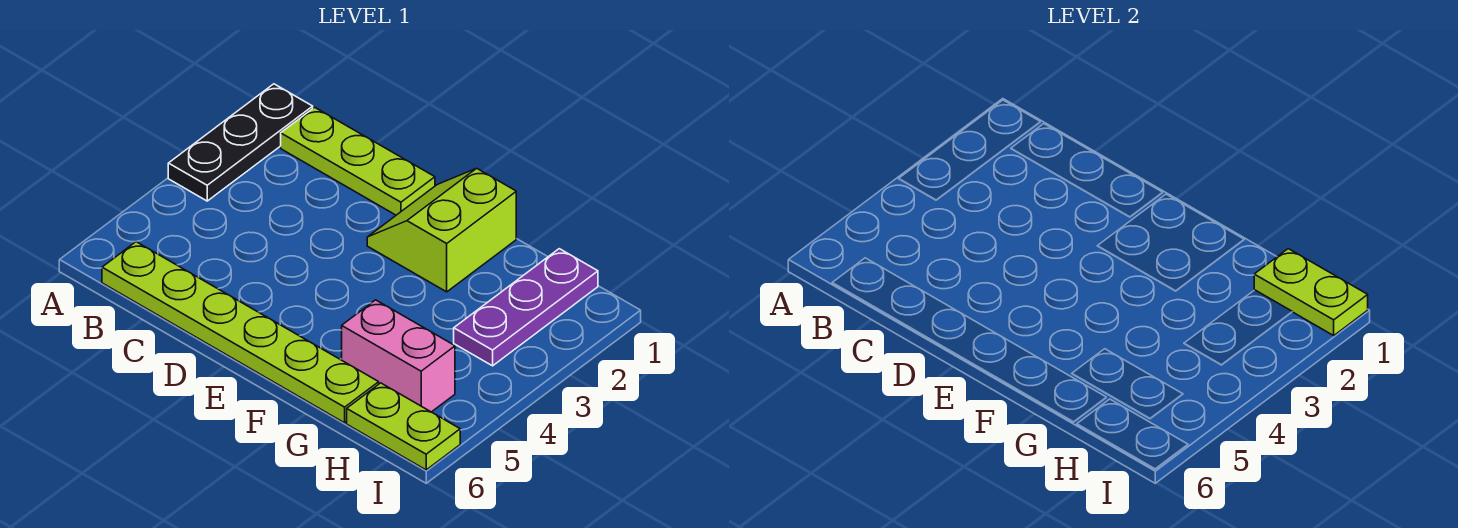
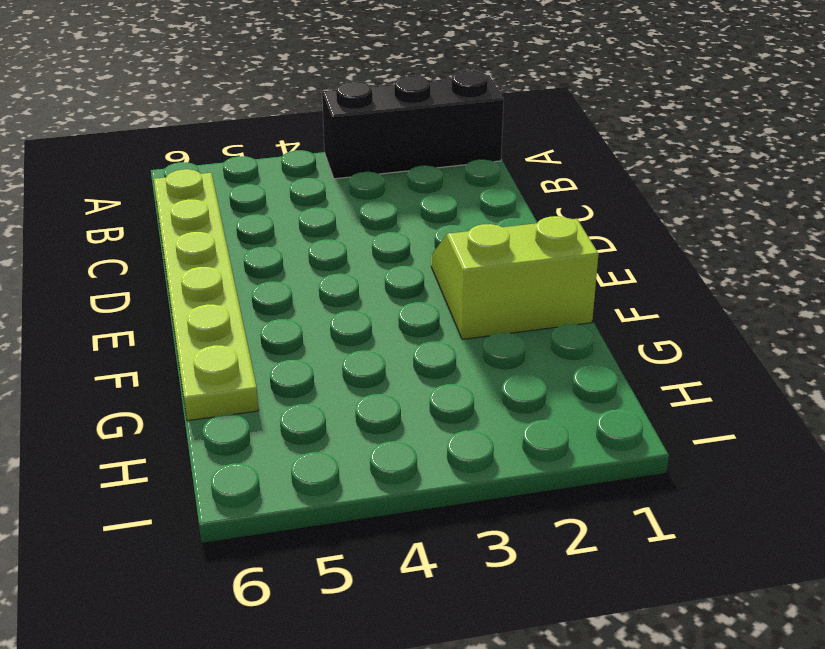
black brick A1:A3 level 1 -> black plate A1:A3 level 1
none -> lime plate B1:D1 level 1
none -> pink brick G5:H5 level 1

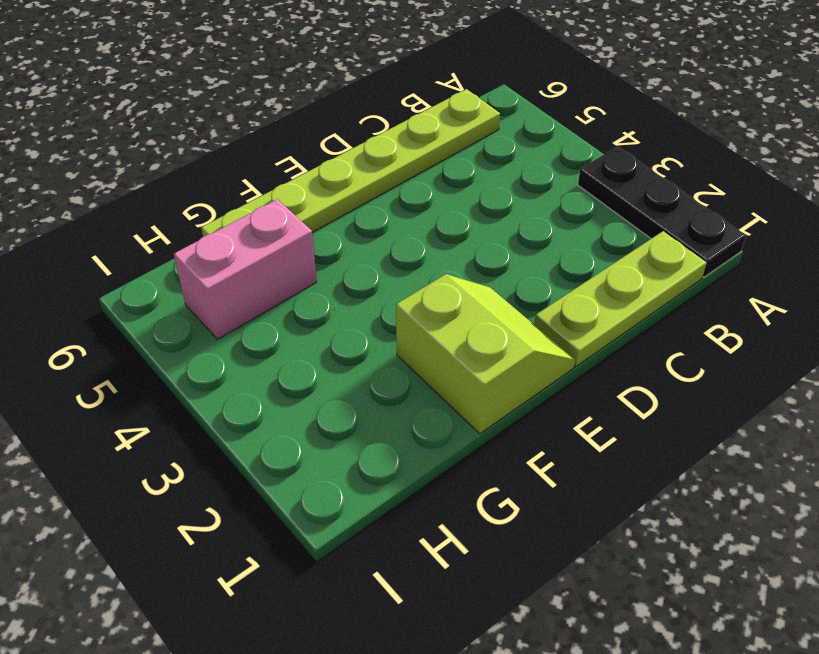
none -> purple plate H1:H3 level 1
none -> lime plate H6:I6 level 1

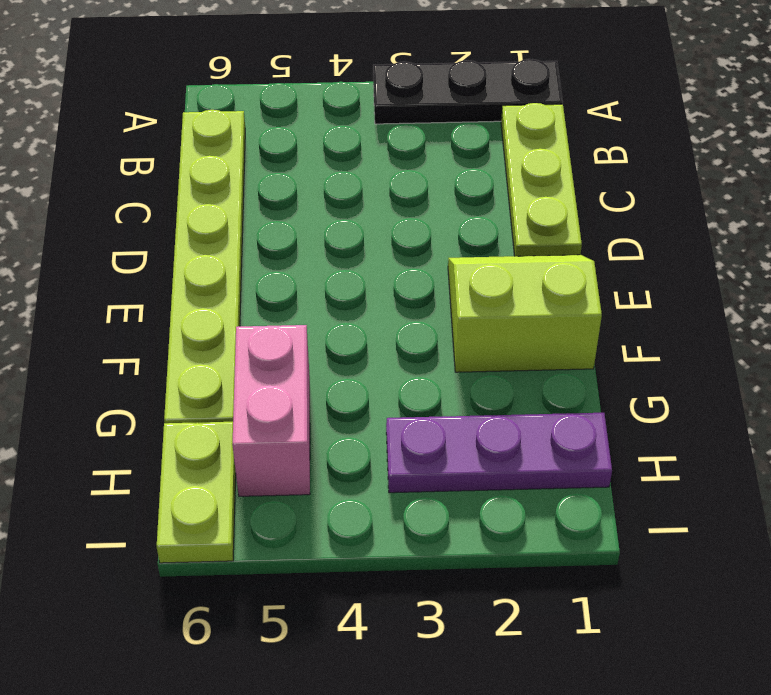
none -> lime plate H1:I1 level 2

